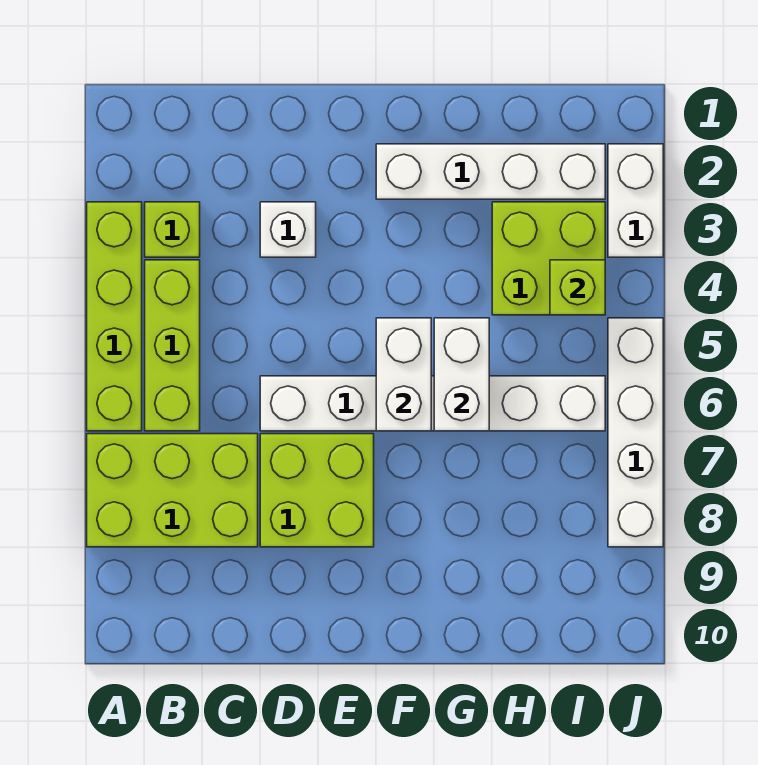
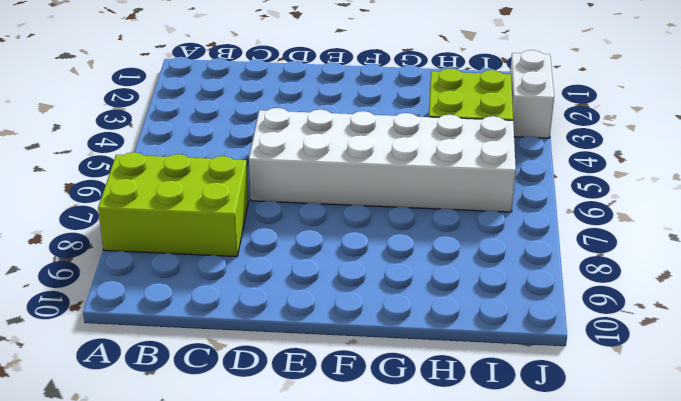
white brick D5:I6 level 1 -> white brick D6:I6 level 1
none -> lime brick A3:A6 level 1
none -> lime brick B3 level 1
none -> lime brick B4:B6 level 1

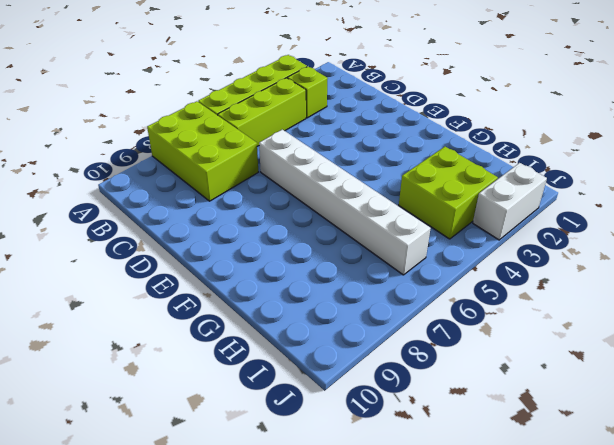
none -> white brick D3 level 1
none -> lime brick D7:E8 level 1
none -> white brick F2:I2 level 1

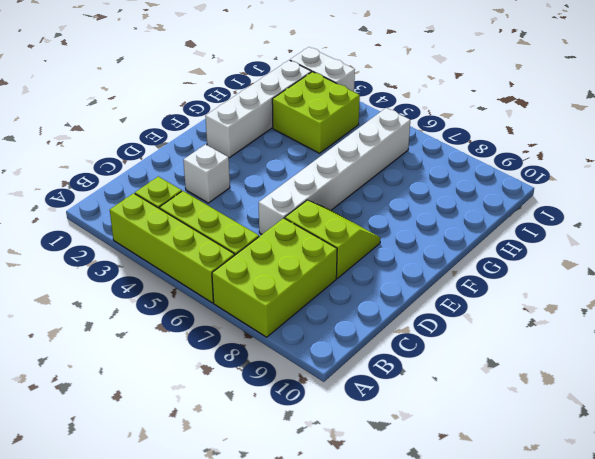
lime slope D7:E8 level 1 top D -> lime brick D7:E8 level 1
none -> white brick J5:J8 level 1
none -> white brick F5:F6 level 2
none -> white brick G5:G6 level 2

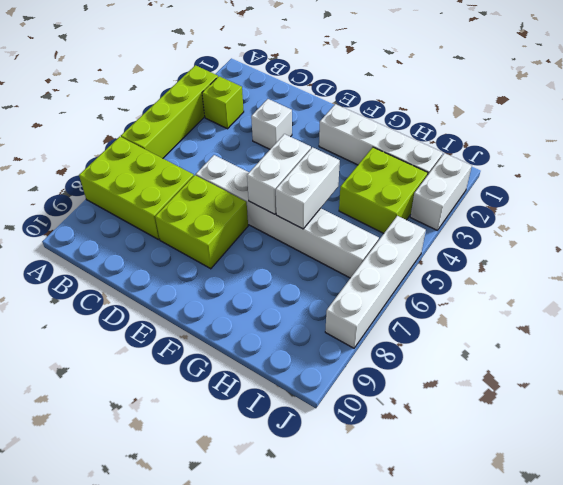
none -> lime brick B4:B6 level 1
none -> lime brick I4 level 2

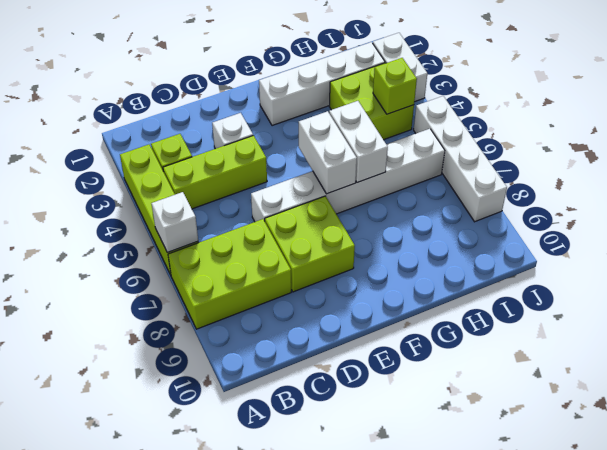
white brick A6 level 2 -> none
lime brick B4:D4 level 1 -> lime brick B4:B6 level 1

